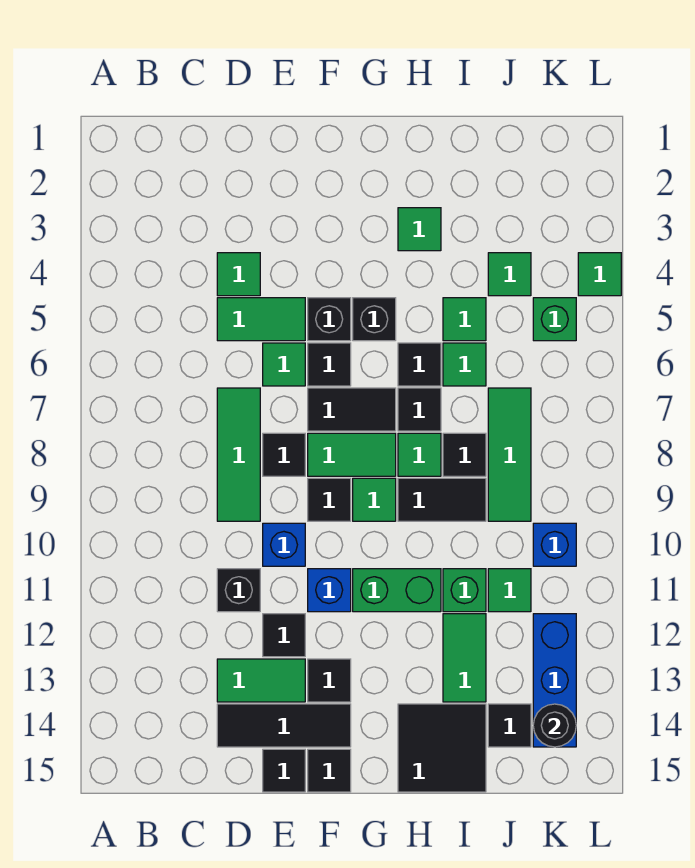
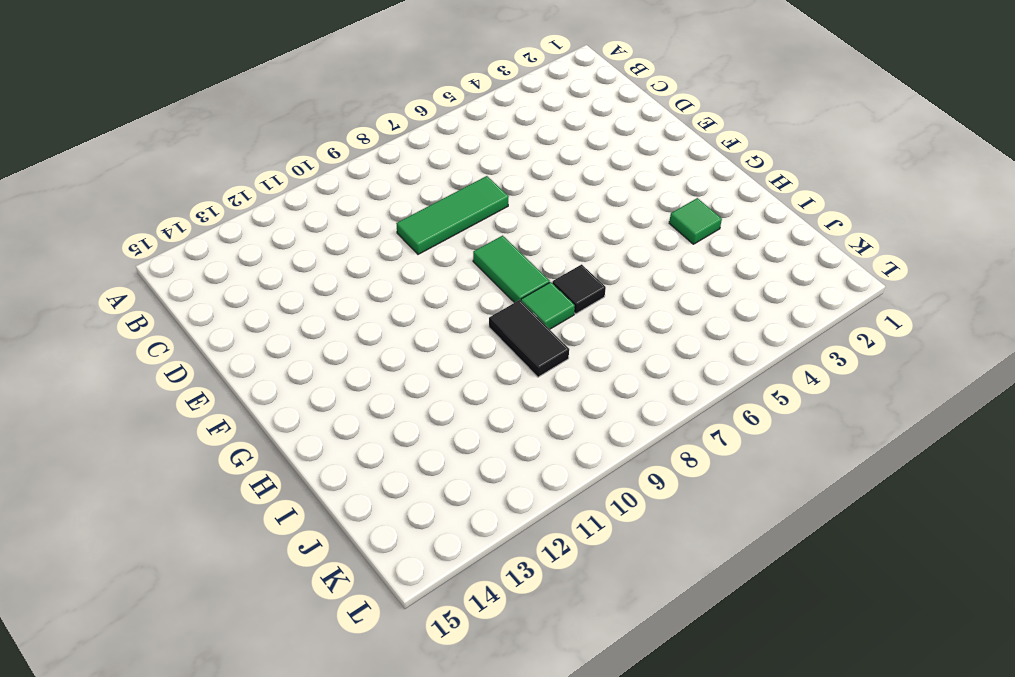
none -> green tile D4 level 1
none -> green tile D5:E5 level 1
none -> black brick D11 level 1
none -> green tile D13:E13 level 1

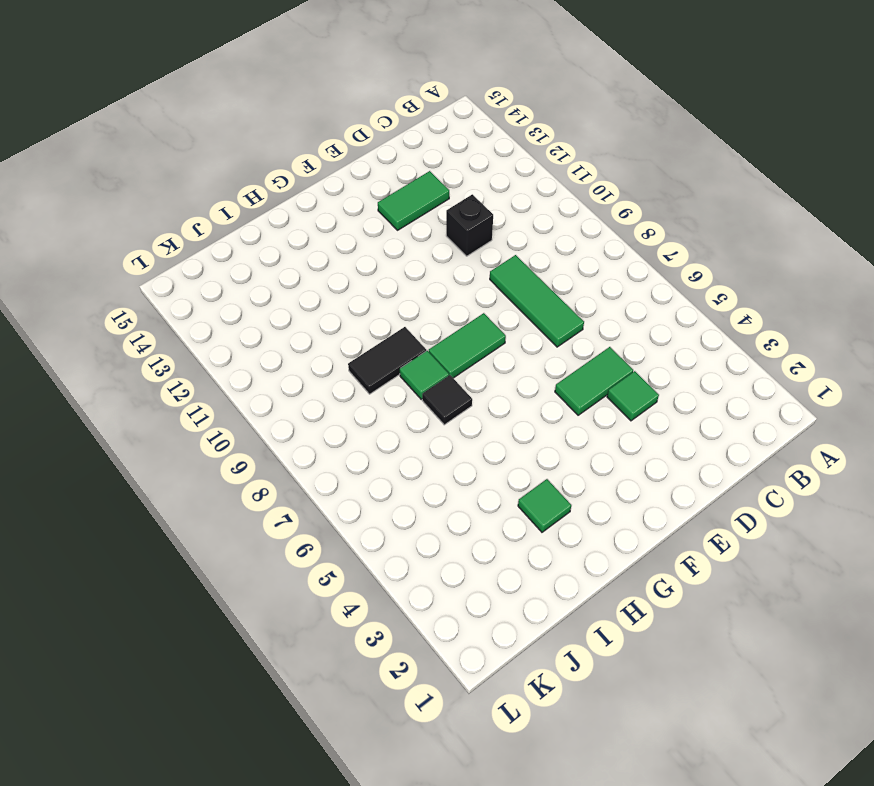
none -> black tile D14:F14 level 1
none -> green tile E6 level 1
none -> black tile E8 level 1
none -> blue brick E10 level 1

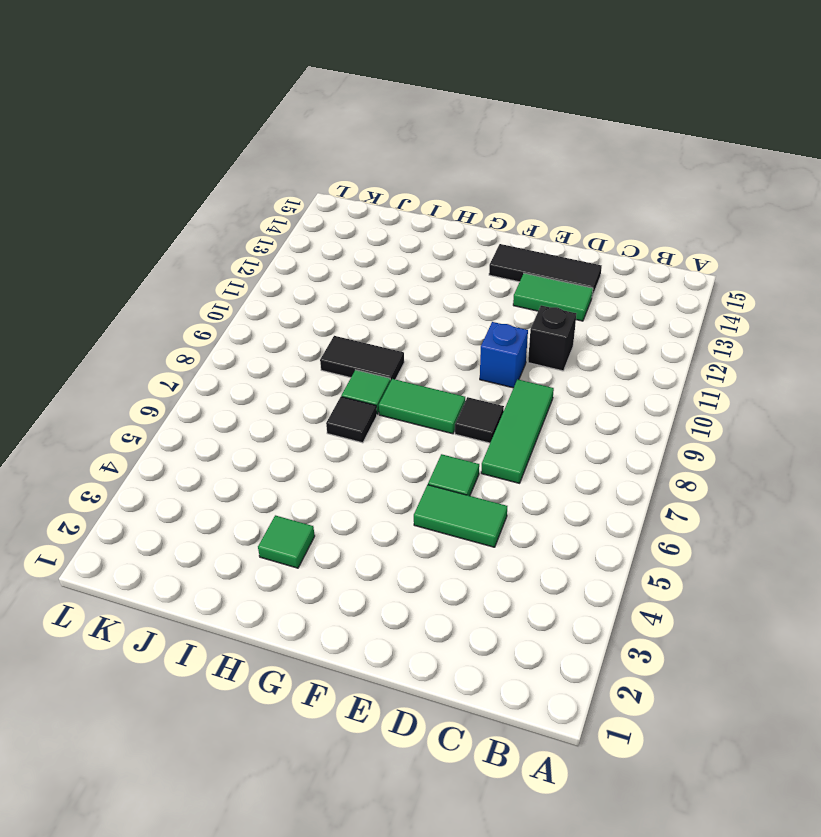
none -> green tile D4 level 1
none -> black tile E12 level 1
none -> black tile E15 level 1
none -> black brick F5 level 1

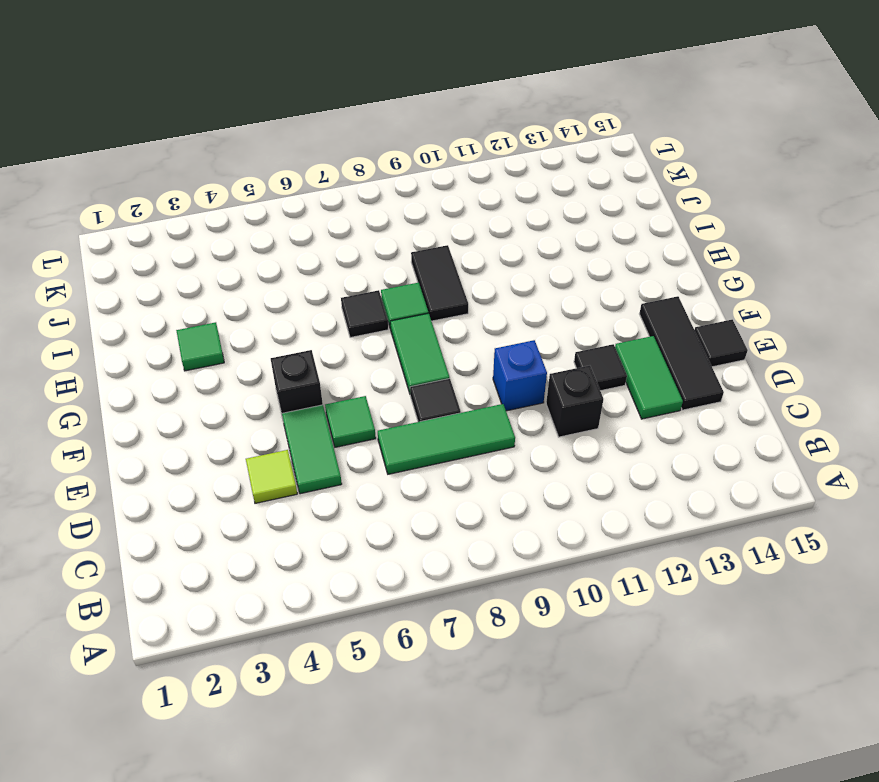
lime tile D4 level 1 -> green tile D4 level 1
none -> black tile F6 level 1
none -> black tile F7:G7 level 1
none -> black tile F9 level 1
none -> blue brick F11 level 1

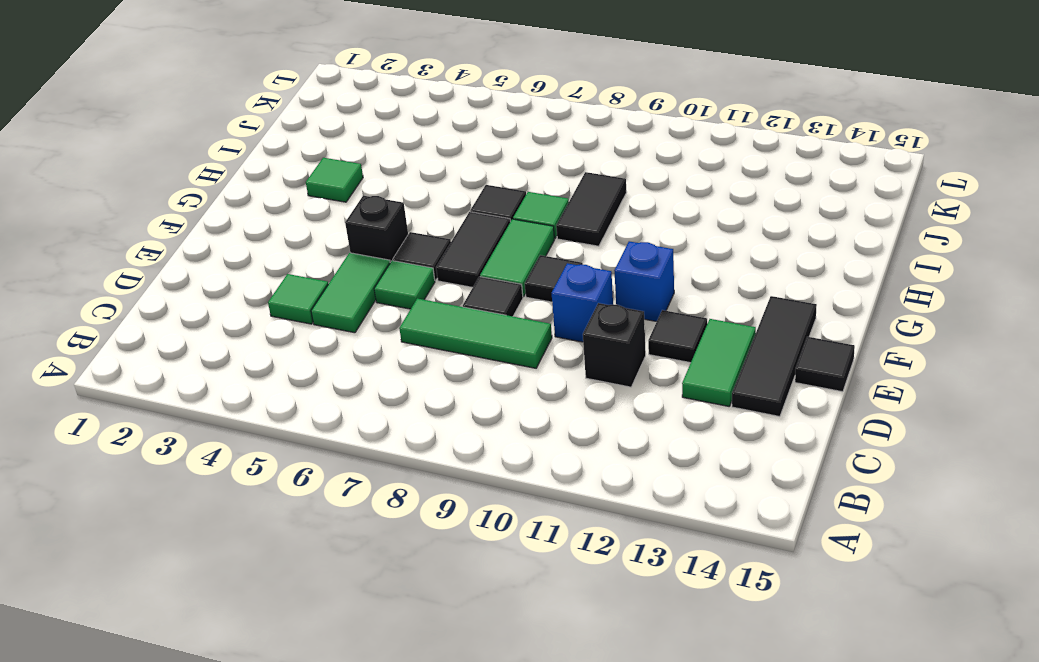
none -> black tile F13 level 1
none -> black tile F15 level 1
none -> black brick G5 level 1
none -> green tile G9 level 1

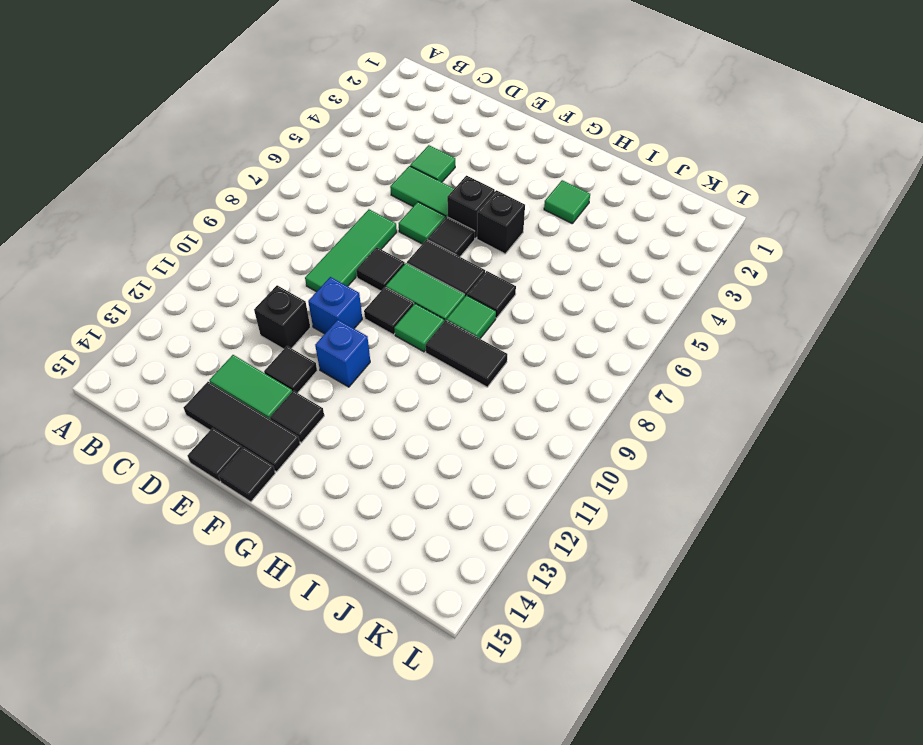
none -> green brick G11:H11 level 1
none -> black tile H6 level 1
none -> black tile H14:I15 level 1
none -> green tile I5 level 1

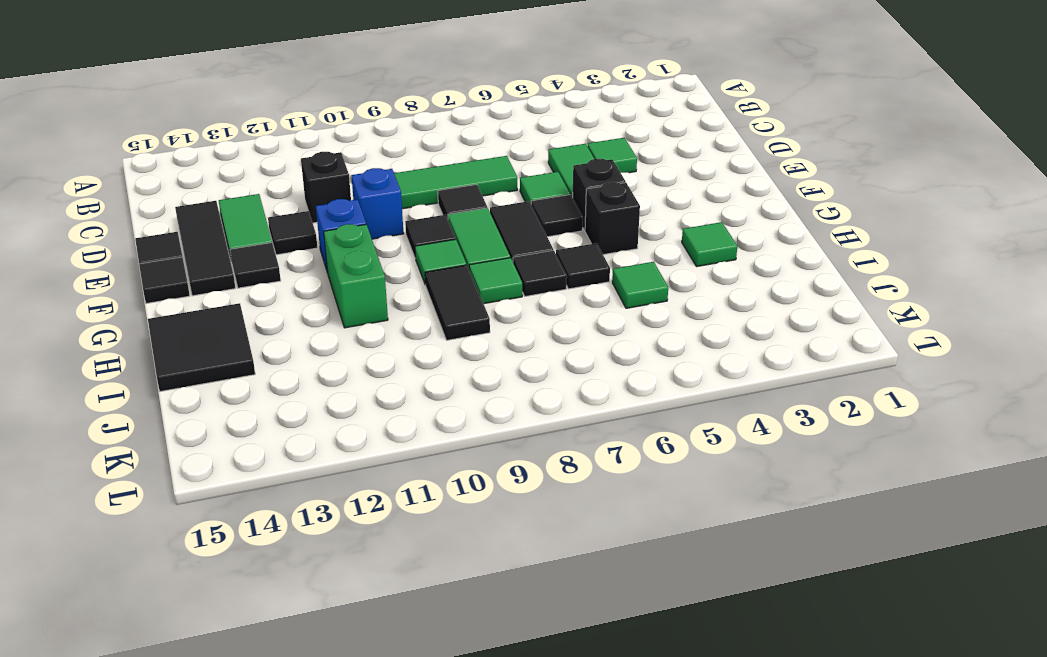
none -> green tile I6 level 1
none -> black tile I8 level 1
none -> green brick I11 level 1
none -> green tile I12:I13 level 1

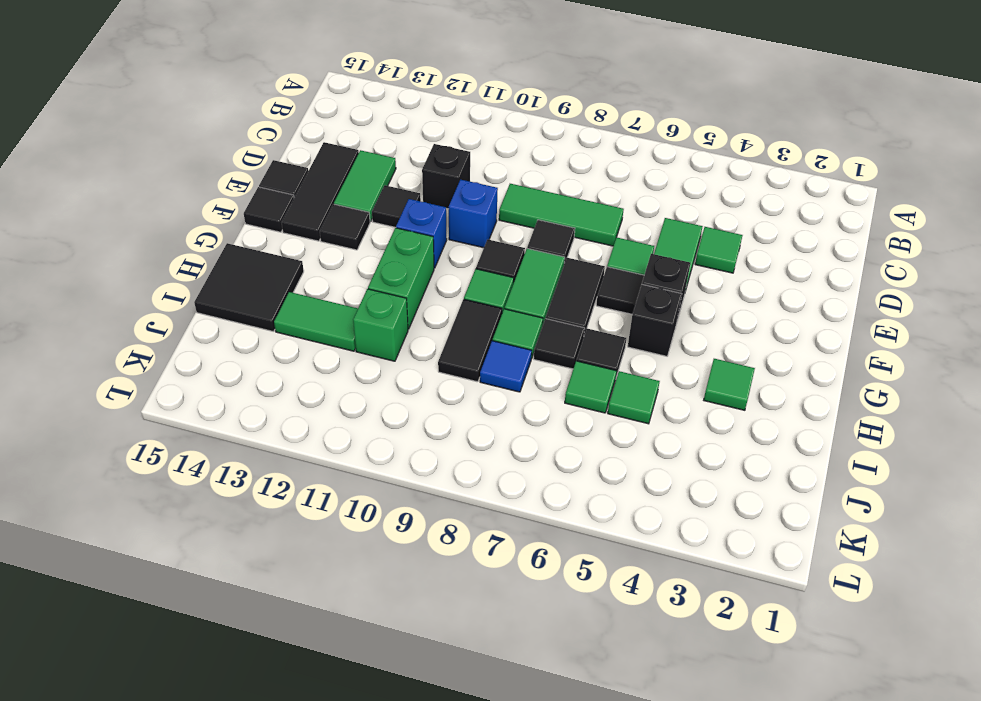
blue tile I8 level 1 -> black tile I8 level 1
none -> green tile J4 level 1
none -> green tile J7:J9 level 1
none -> green tile J11 level 1
none -> black tile J14 level 1

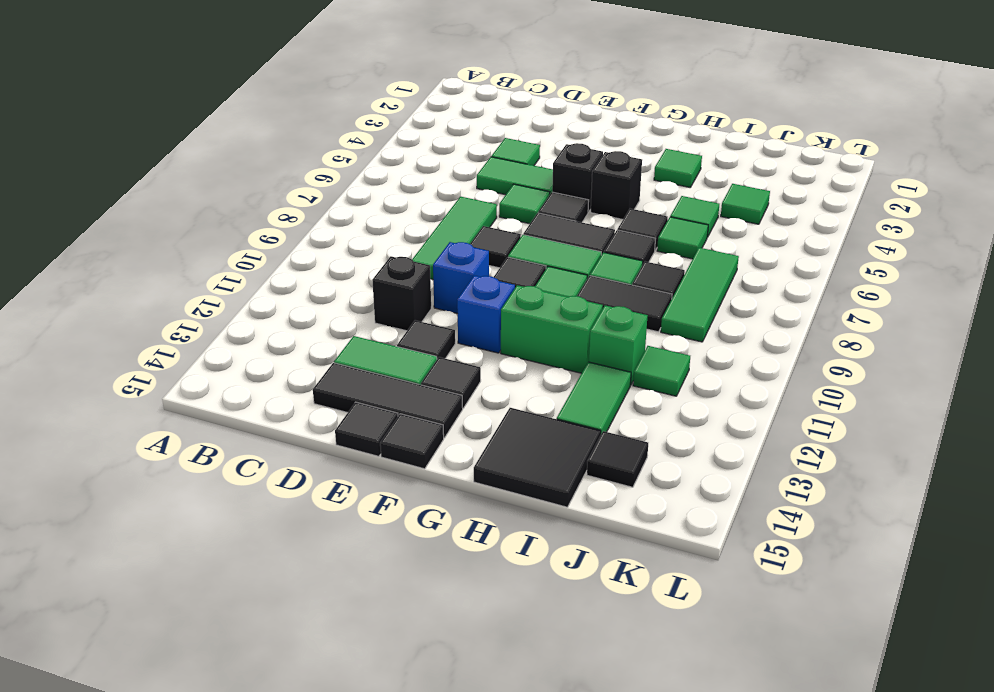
none -> green brick K5 level 1
none -> blue brick K10 level 1
none -> blue brick K12:K14 level 1
none -> green tile L4 level 1

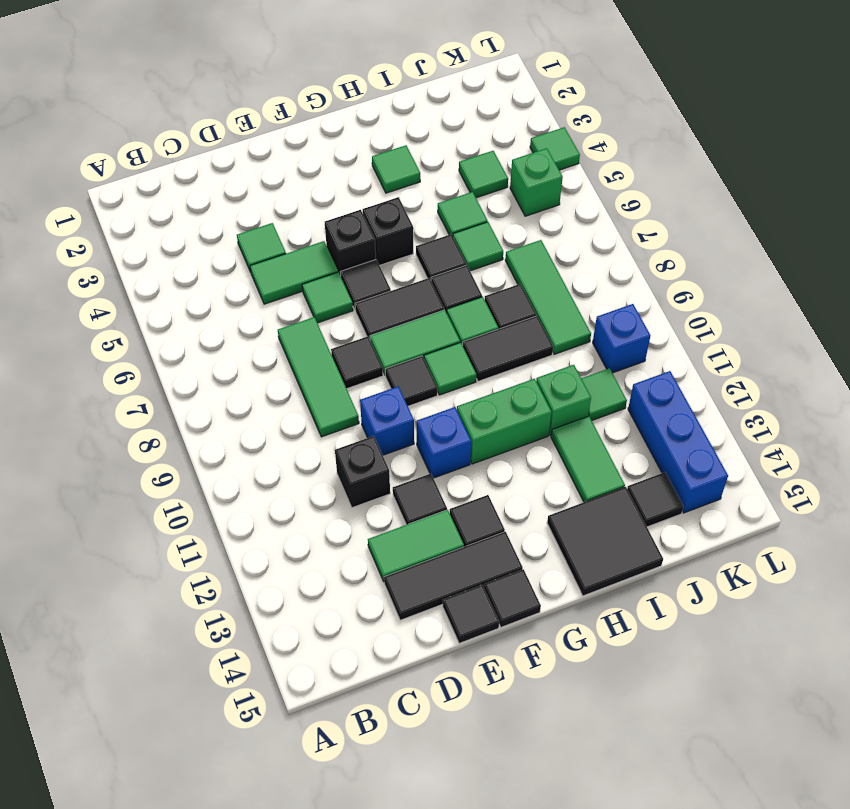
none -> black round brick K14 level 2

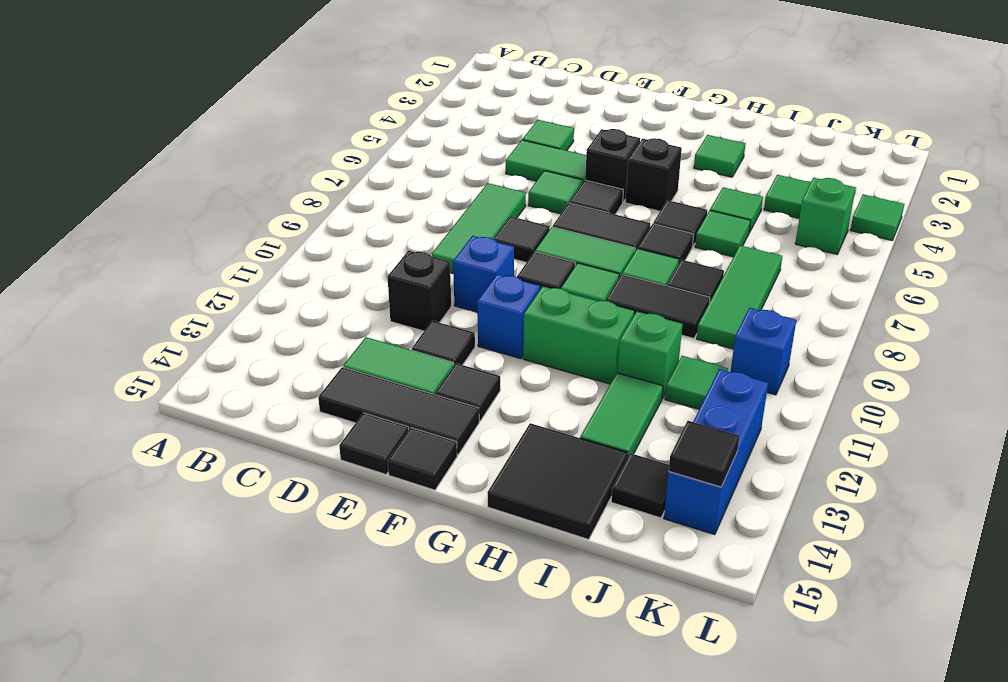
black tile K14 level 2 -> black round brick K14 level 2

